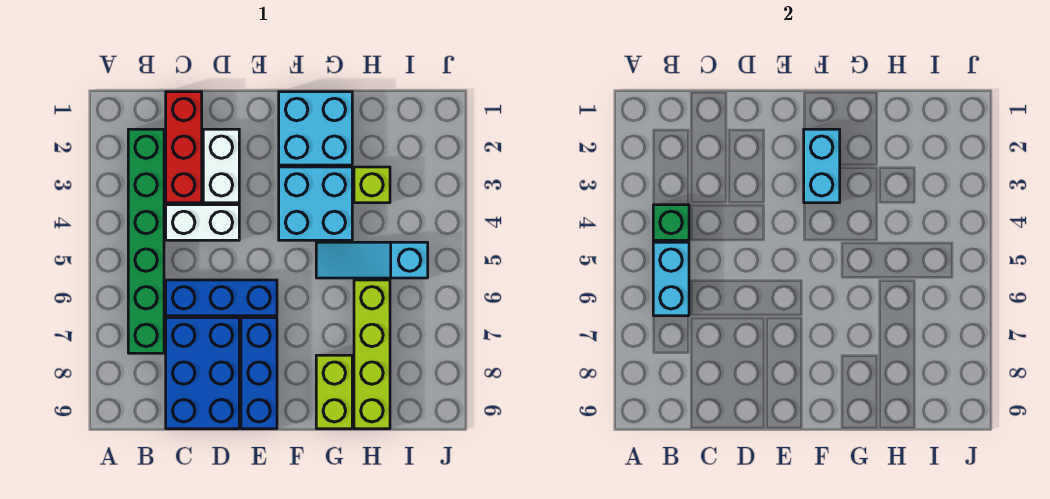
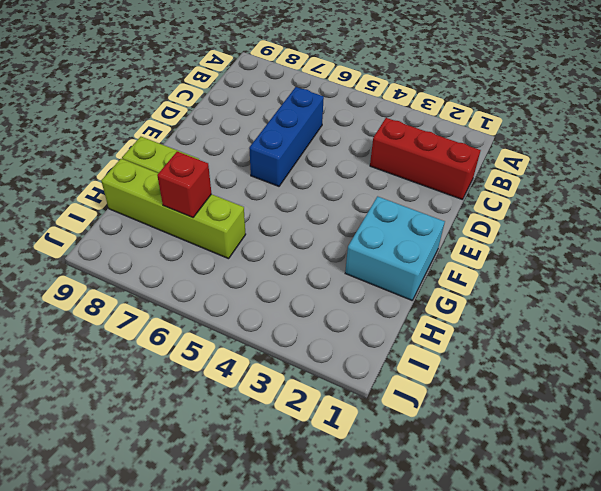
red brick H7 level 2 -> none
none -> green brick B2:B7 level 1
none -> white brick C4:D4 level 1
none -> blue brick C7:D9 level 1

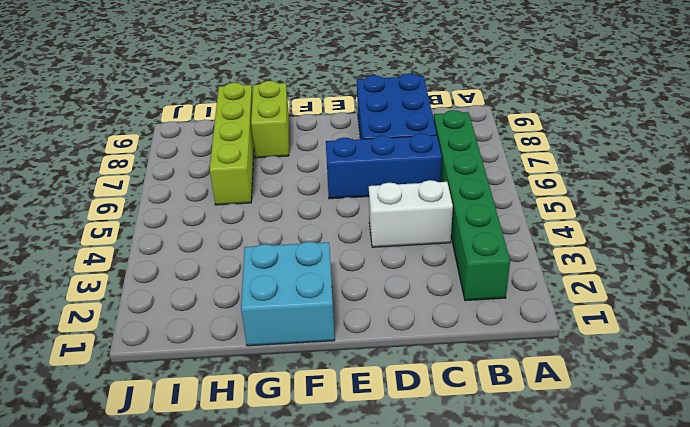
none -> red brick C1:C3 level 1
none -> white brick D2:D3 level 1
none -> blue brick E7:E9 level 1

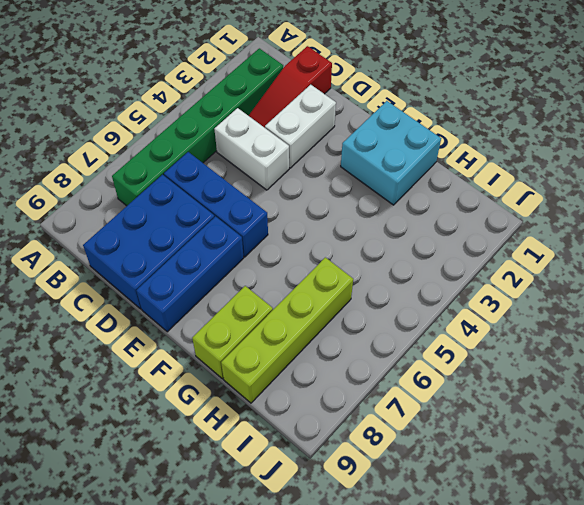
red slope C1:C3 level 1 top 1 -> red brick C1:C3 level 1
none -> cyan brick F3:G4 level 1
none -> cyan slope G5:I5 level 1 top I
none -> lime brick H3 level 1

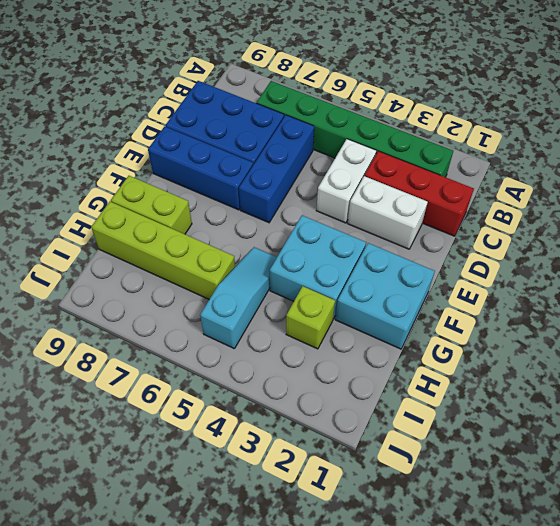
none -> green brick B4 level 2
none -> cyan brick B5:B6 level 2
none -> cyan brick F2:F3 level 2

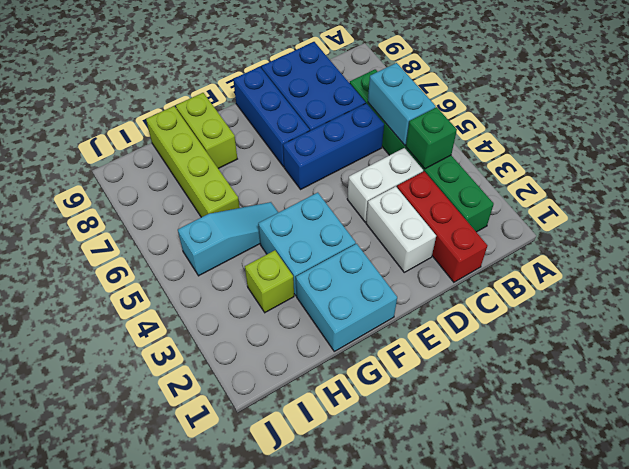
none -> cyan brick F2:F3 level 2

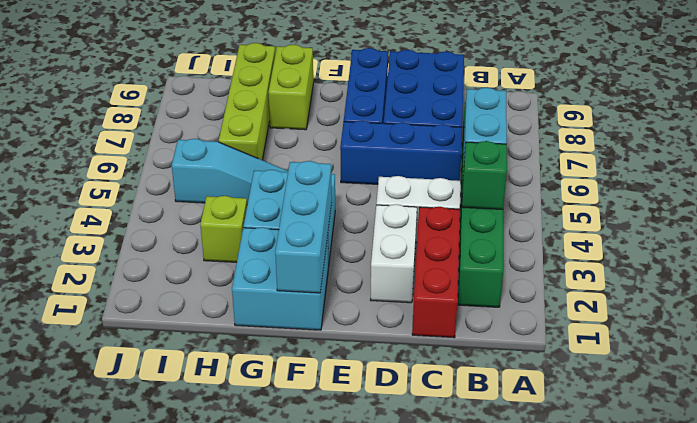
cyan brick F1:F3 level 2 -> cyan brick F2:F3 level 2

